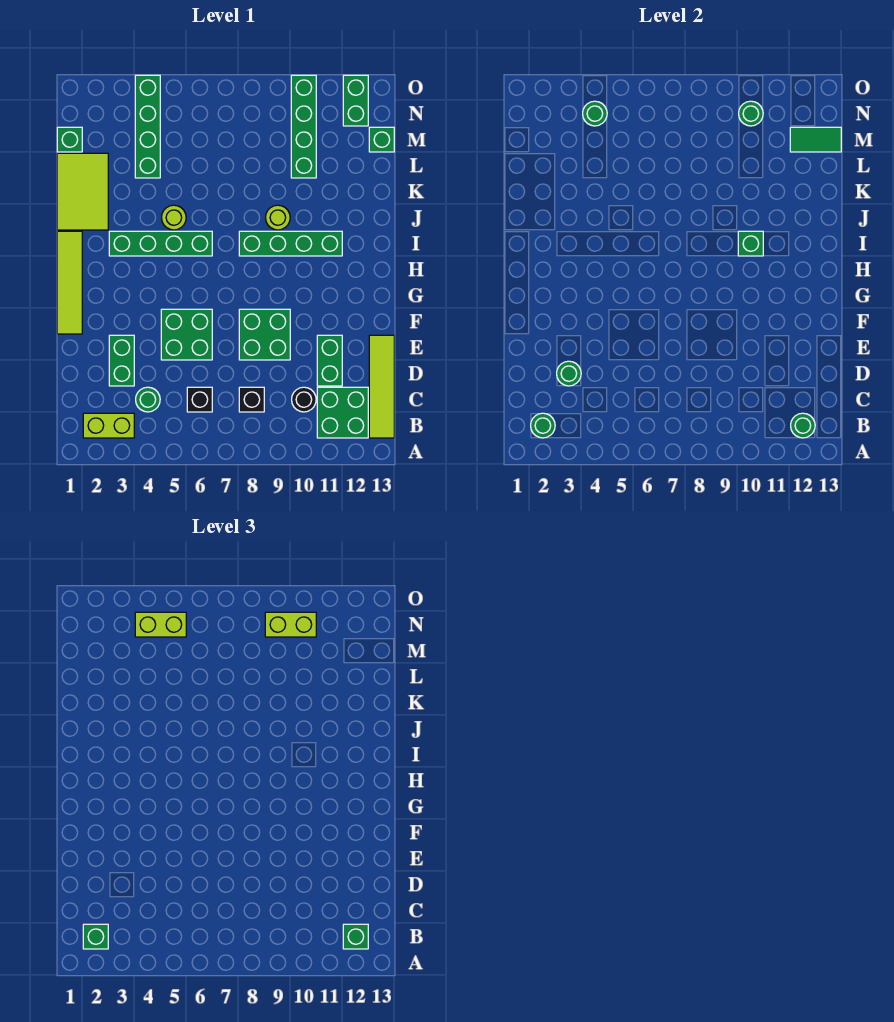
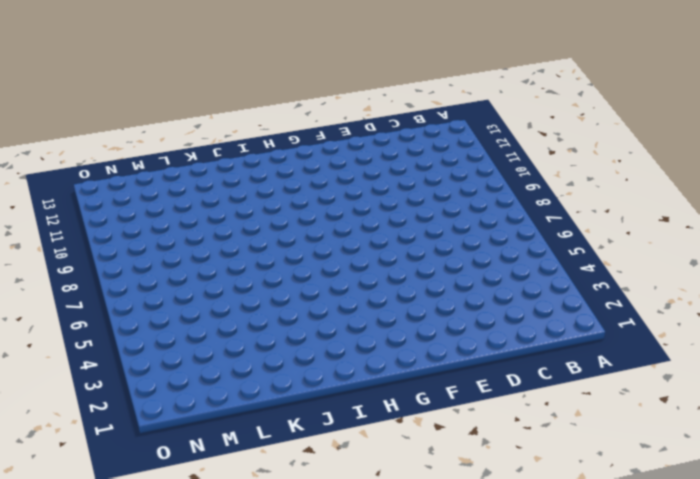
none -> lime brick B2:B3 level 1
none -> green brick B11:C12 level 1
none -> lime tile B13:E13 level 1
none -> green round brick C4 level 1

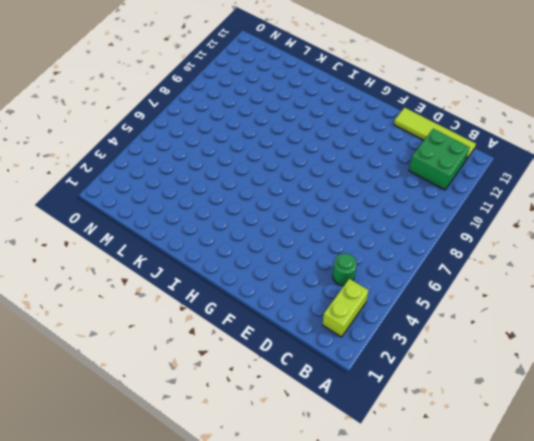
none -> black brick C6 level 1
none -> black brick C8 level 1
none -> black round brick C10 level 1
none -> green brick D3:E3 level 1

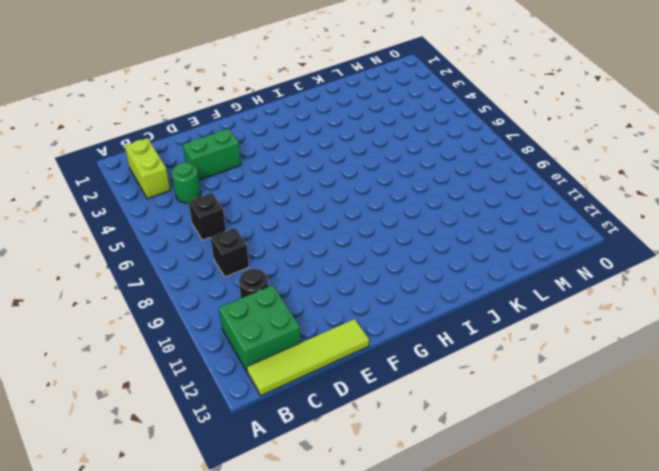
none -> green brick D11:E11 level 1
none -> green brick E5:F6 level 1
none -> green brick E8:F9 level 1
none -> lime tile F1:I1 level 1

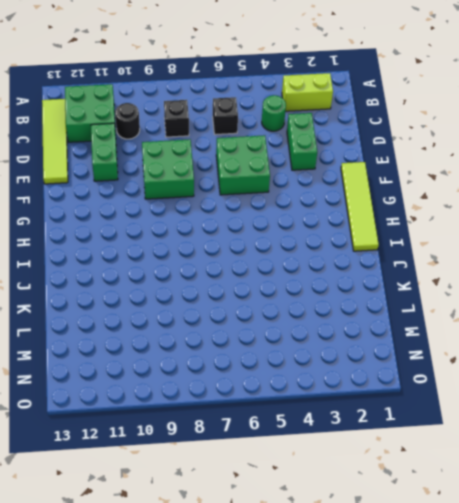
none -> green brick I3:I6 level 1
none -> green brick I8:I11 level 1
none -> lime tile J1:L2 level 1
none -> lime round brick J5 level 1

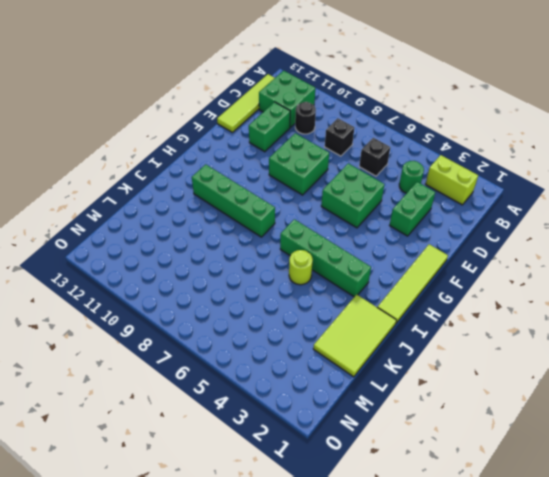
none -> lime round brick J9 level 1
none -> green brick L4:O4 level 1
none -> green brick L10:O10 level 1
none -> green brick M1 level 1

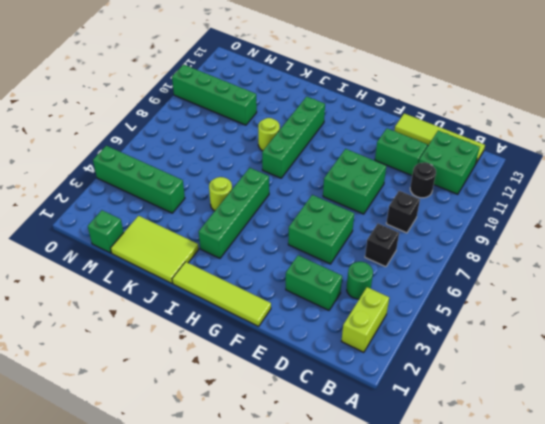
none -> green brick M13 level 1
none -> green brick N12:O12 level 1
none -> green round brick B2 level 2
none -> green round brick B12 level 2

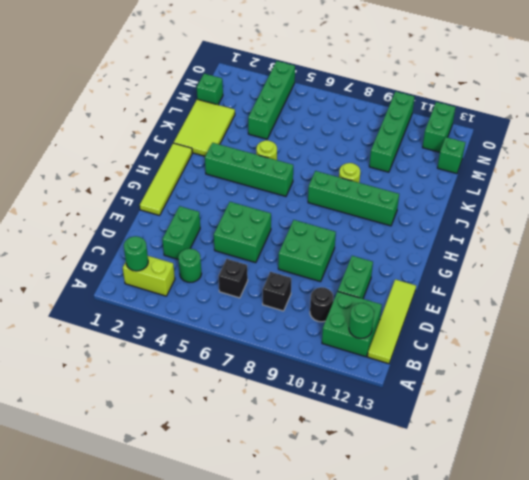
none -> green round brick D3 level 2
none -> green brick I10 level 2
none -> green tile M12:M13 level 2
none -> green round brick N4 level 2

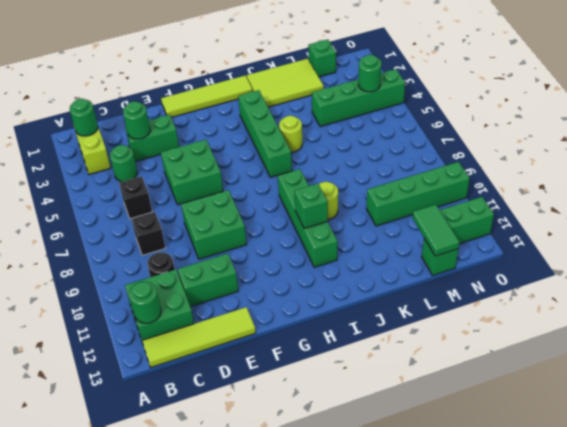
none -> green round brick N10 level 2
none -> green brick B2 level 3
none -> green brick B12 level 3
none -> lime brick N4:N5 level 3

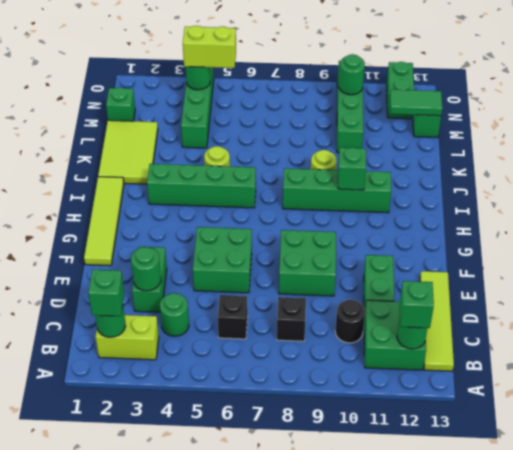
none -> lime brick N9:N10 level 3

